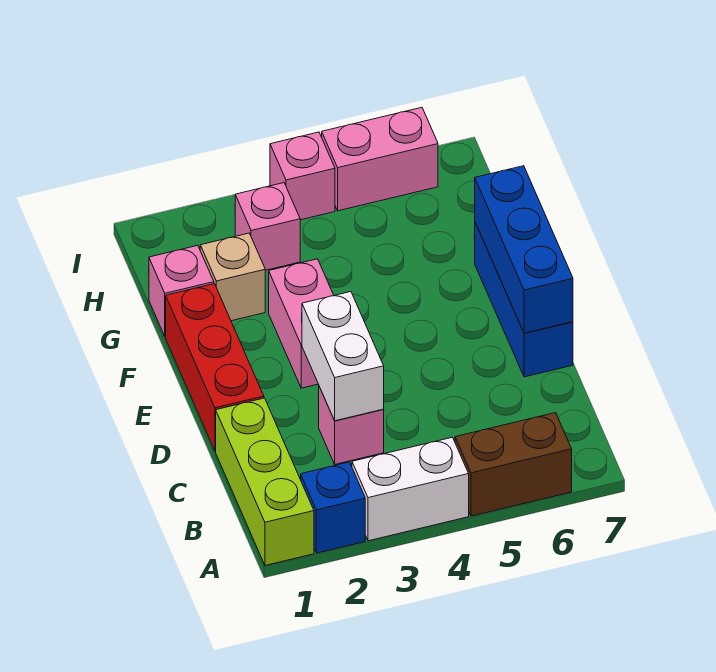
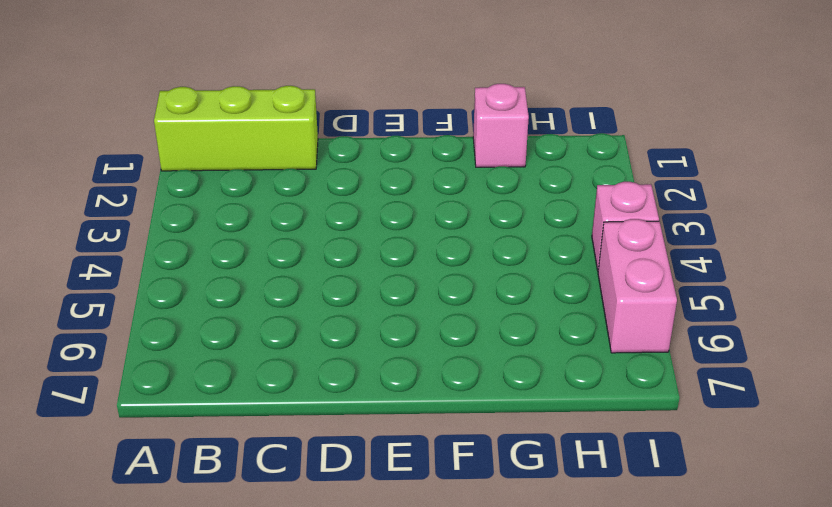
none -> blue brick A2 level 1
none -> white brick A3:A4 level 1
none -> brown brick A5:A6 level 1

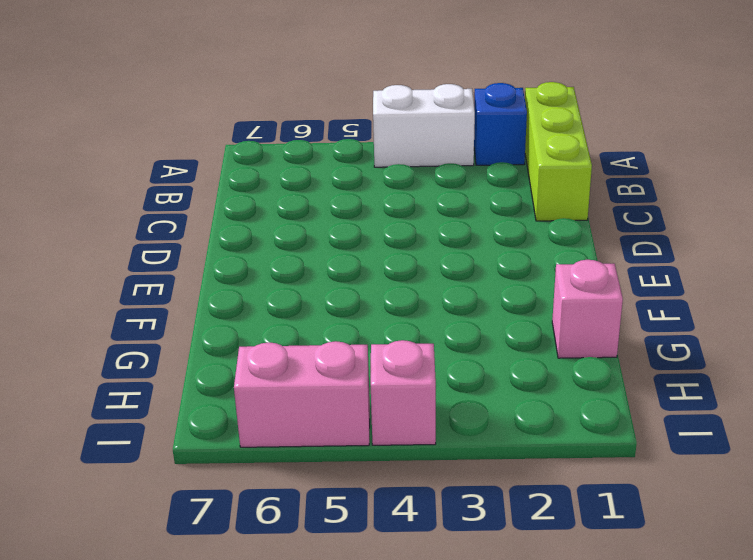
none -> brown brick A5:A6 level 1
none -> pink brick C3 level 1
none -> red brick D1:F1 level 1

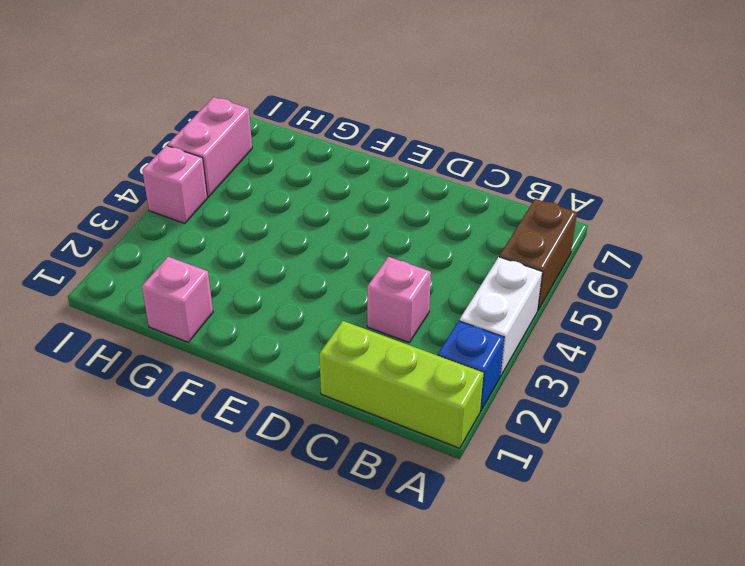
none -> red brick D1:F1 level 1
none -> blue brick D7:F7 level 1
none -> pink brick E3:F3 level 1

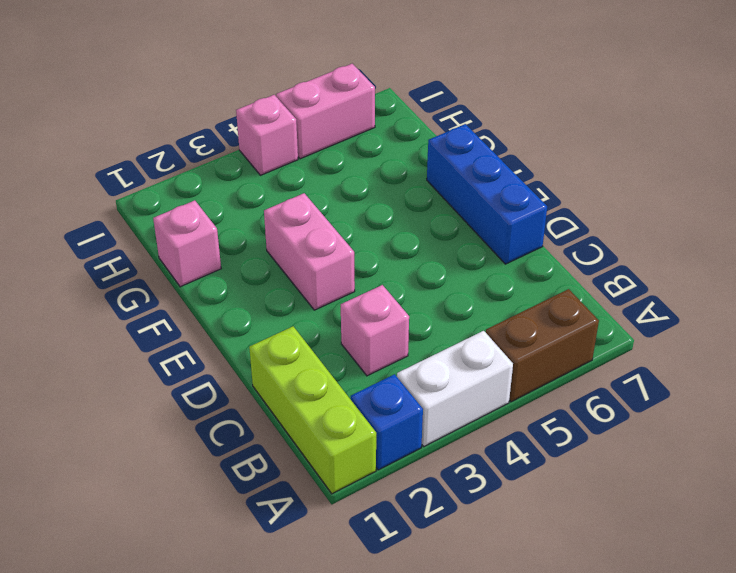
none -> red brick D1:F1 level 1
none -> tan brick G2 level 1
none -> pink brick H3 level 1

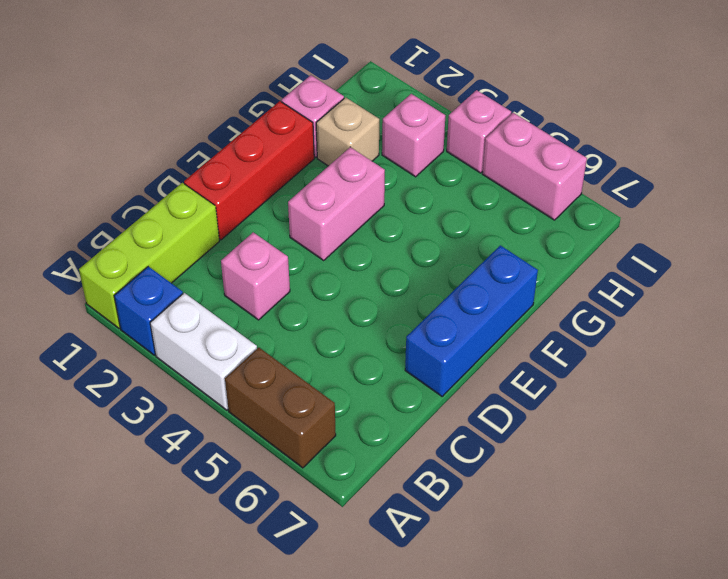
none -> white brick C3:D3 level 2
none -> blue brick D7:F7 level 2

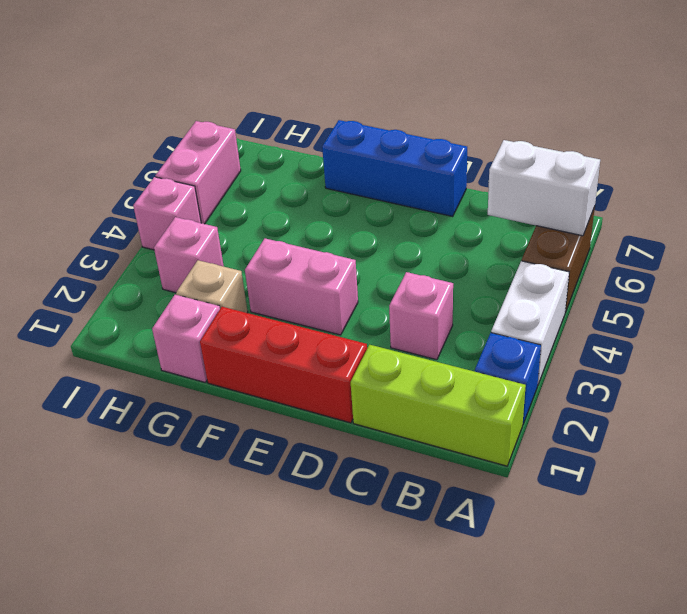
white brick A6:B6 level 2 -> white brick C3:D3 level 2
none -> blue brick D7:F7 level 2

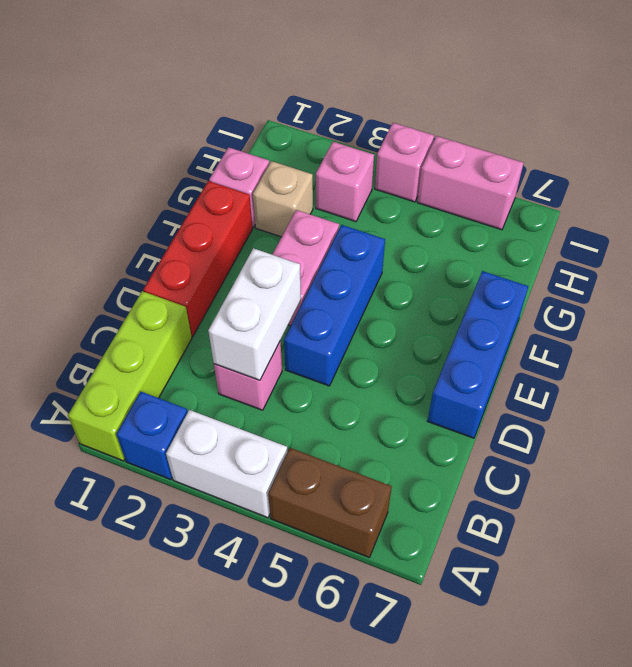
blue brick D4:F4 level 1 -> blue brick D7:F7 level 2

